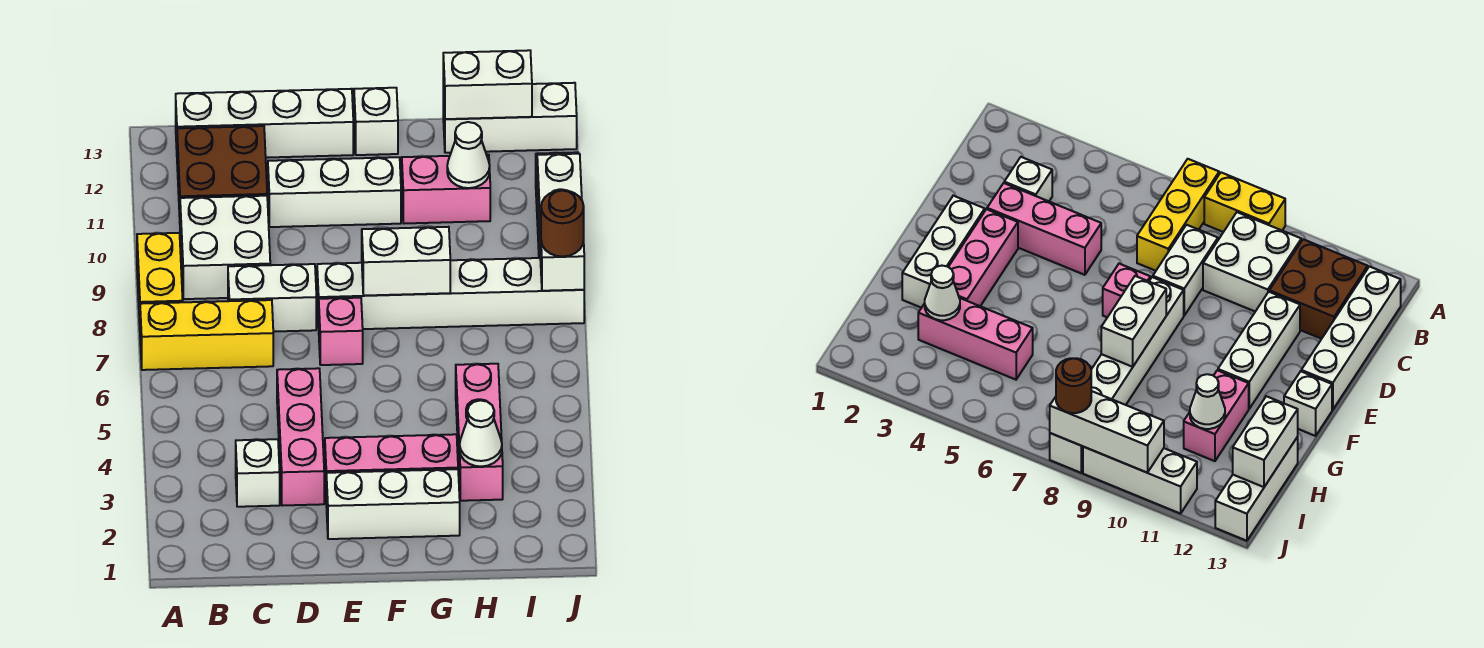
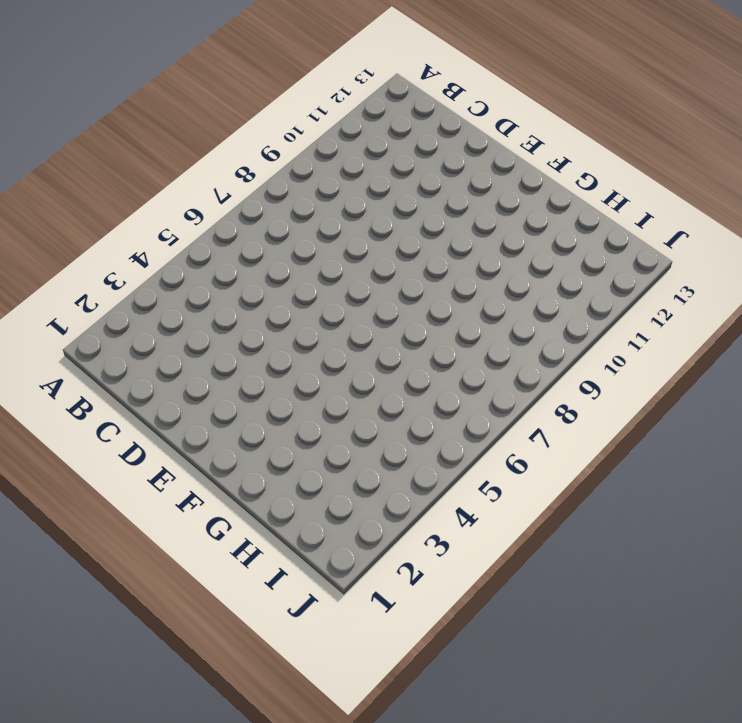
none -> yellow brick A7:C7 level 1
none -> yellow brick A8:A9 level 1
none -> white brick B9:C10 level 1

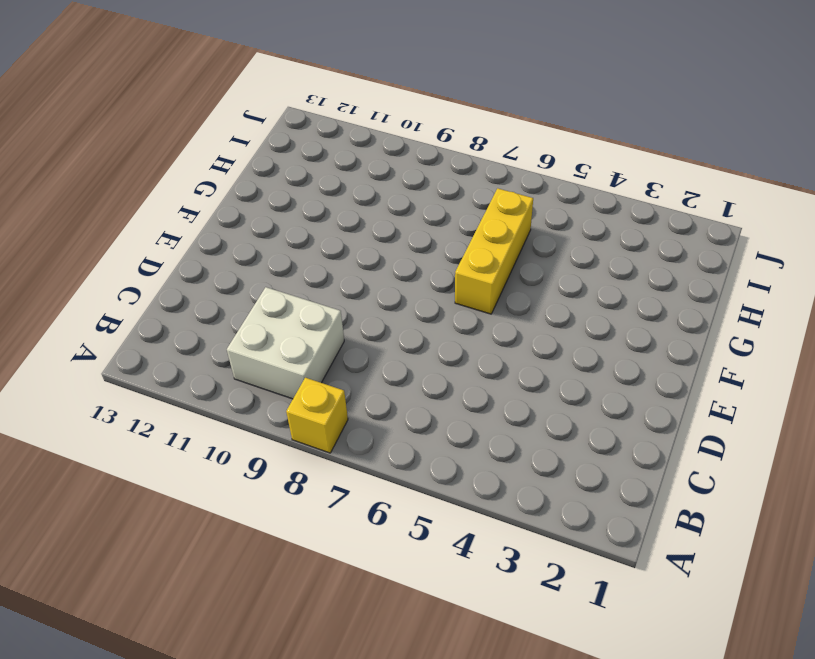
yellow brick A8 level 1 -> yellow brick A8:A9 level 1
yellow brick F6:H6 level 1 -> yellow brick A7:C7 level 1
none -> brown brick B11:C12 level 1
none -> white brick B13:E13 level 1
none -> white brick C3 level 1

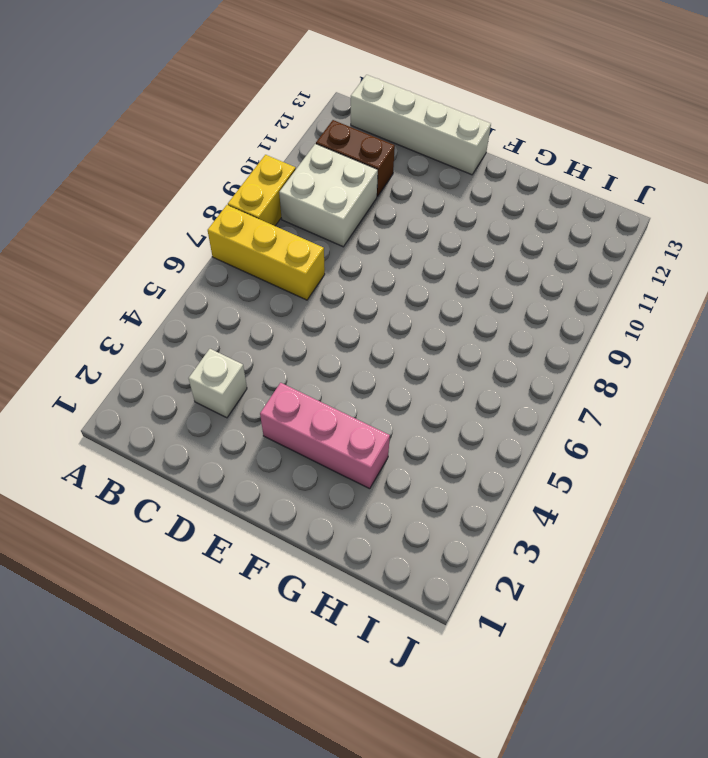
brown brick B11:C11 level 1 -> brown brick B11:C12 level 1
none -> white brick C8:D8 level 1
none -> pink brick D3:D5 level 1
none -> white brick D11:F11 level 1

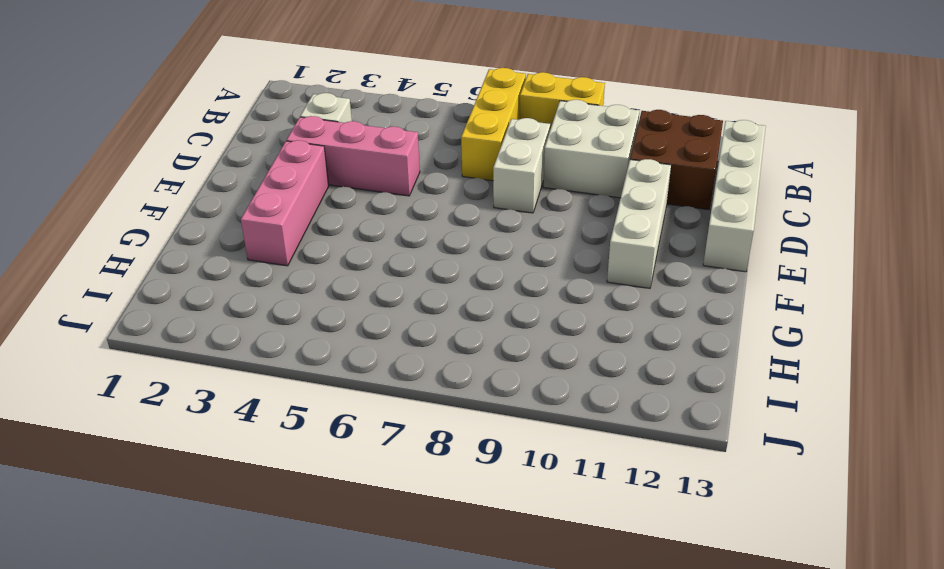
none -> white brick E2:G2 level 1
none -> pink brick E7 level 1
none -> white brick E8:J8 level 1

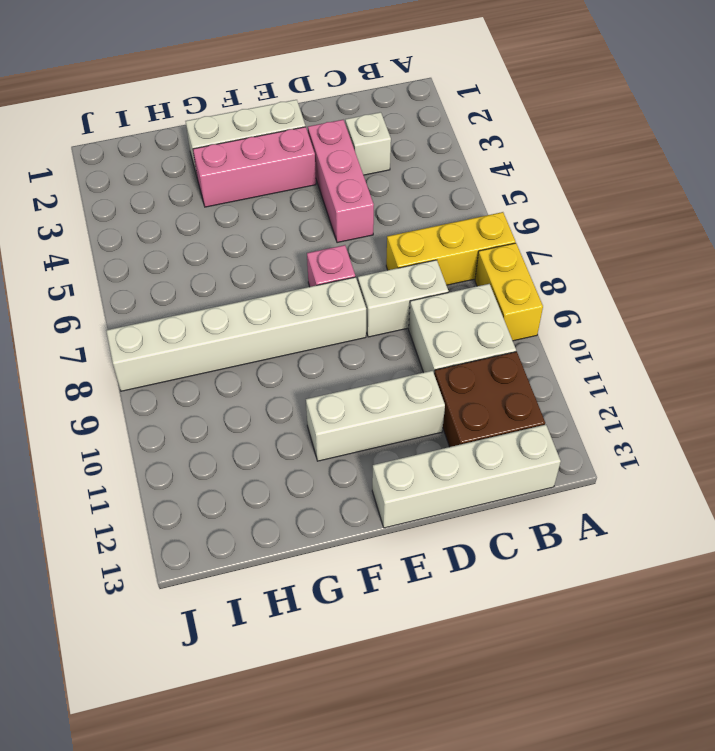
none -> white brick F13 level 1
none -> pink brick G11:H11 level 1
none -> pink brick H3:H5 level 1

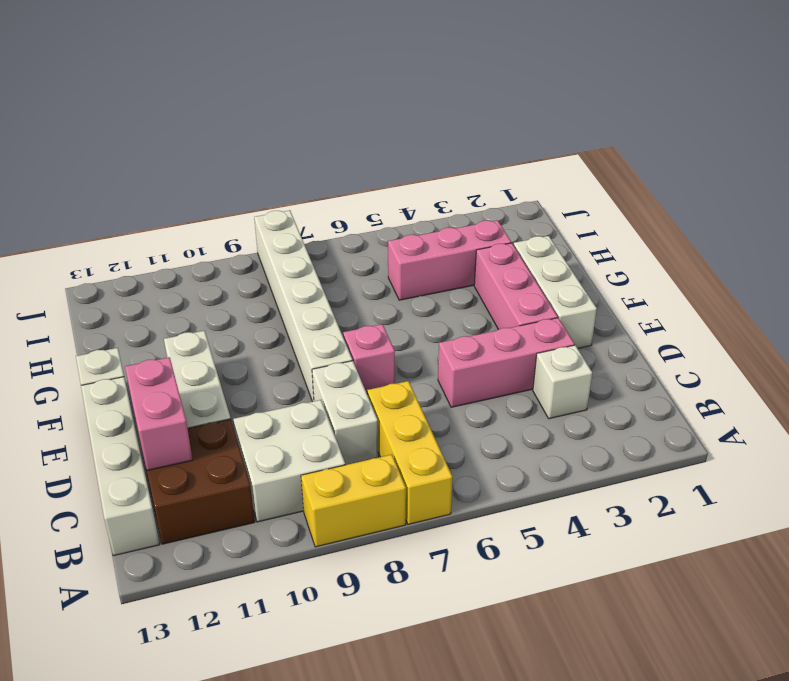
pink brick C12:D12 level 2 -> pink brick G11:H11 level 1
none -> white brick H13:J13 level 1
none -> white brick J9:J11 level 1
none -> white brick F8:G8 level 2

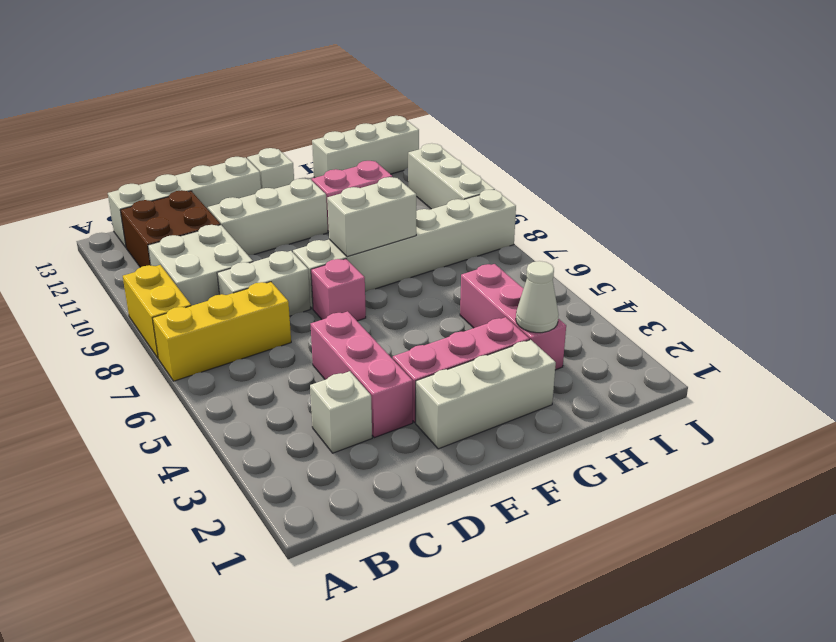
none -> white cone H11 level 2
none -> white brick H13:I13 level 2
none -> white brick J8:J10 level 2

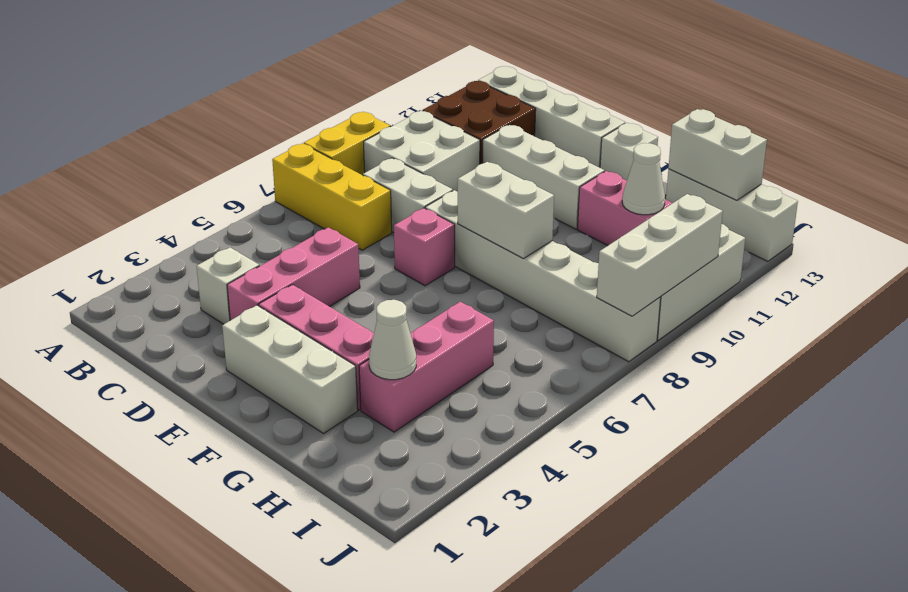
none -> brown round brick J8 level 3

